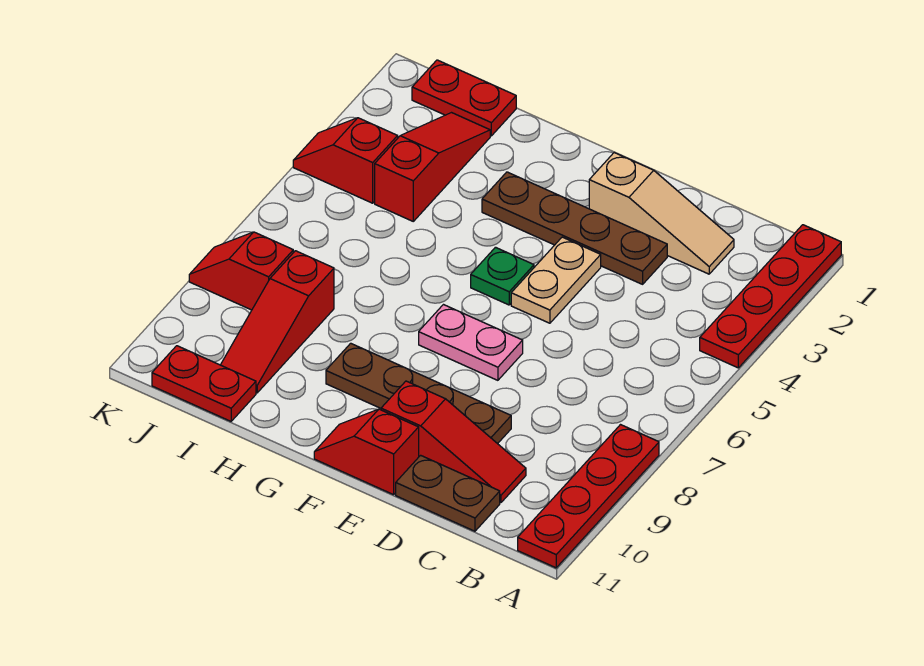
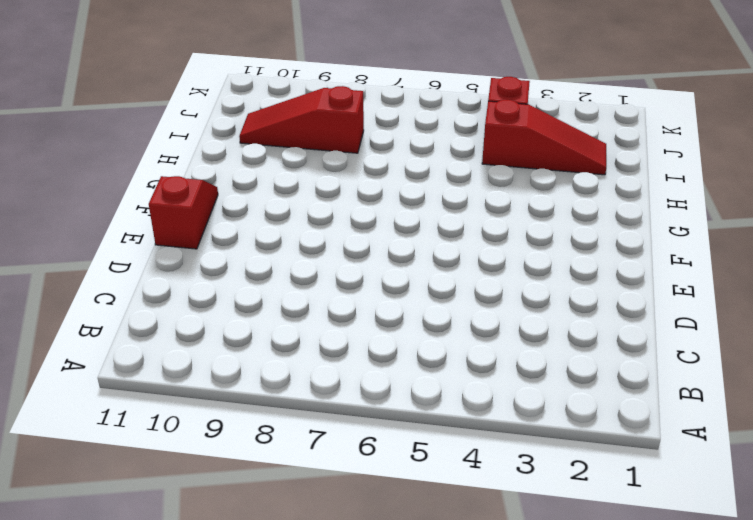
none -> red plate A1:A4 level 1
none -> red plate A8:A11 level 1
none -> tan slope C2:E2 level 1 top E

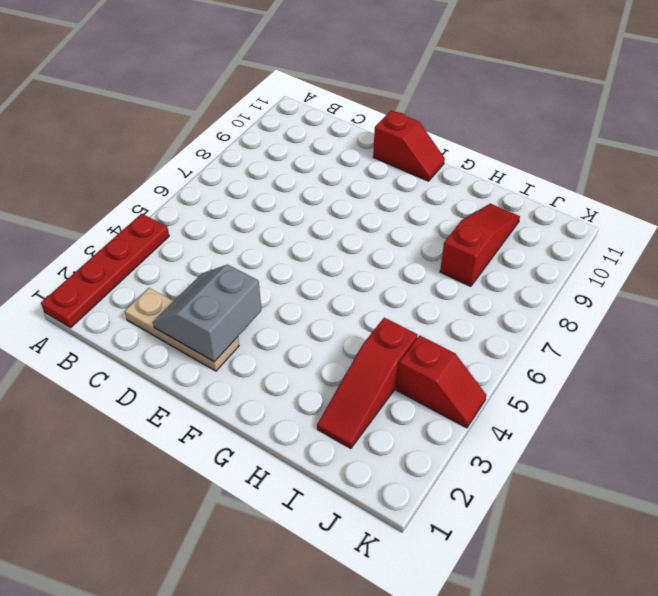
tan plate C2:E2 level 1 -> tan slope C2:E2 level 1 top E
grey slope D2:E3 level 2 top E -> none
none -> red plate A8:A11 level 1
none -> red slope C10:E10 level 1 top E
none -> brown plate C11:D11 level 1

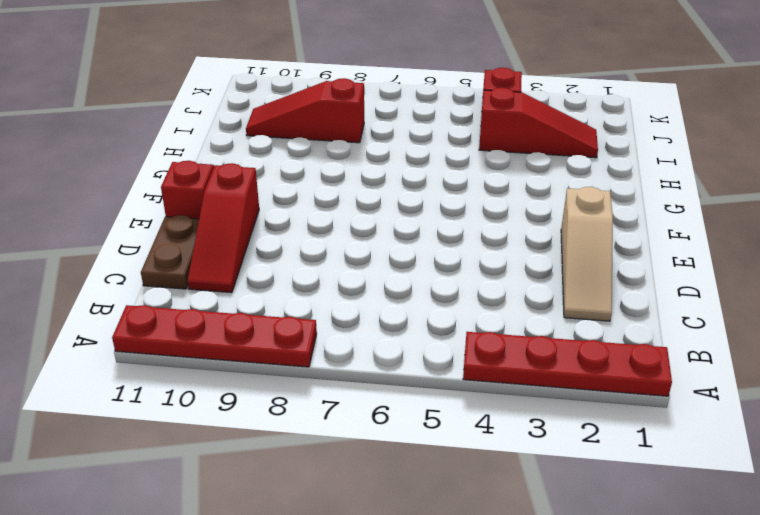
none -> brown plate D3:G3 level 1
none -> brown plate D9:G9 level 1
none -> tan plate E4:E5 level 1

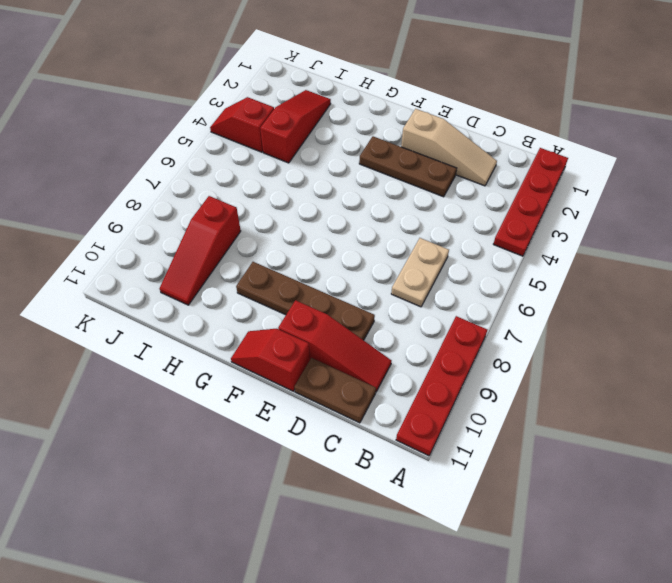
tan plate C6:C7 level 1 -> tan plate E4:E5 level 1
brown plate D3:F3 level 1 -> brown plate D3:G3 level 1
none -> pink plate E7:F7 level 1
none -> green plate F5 level 1
none -> red plate I1:J1 level 1

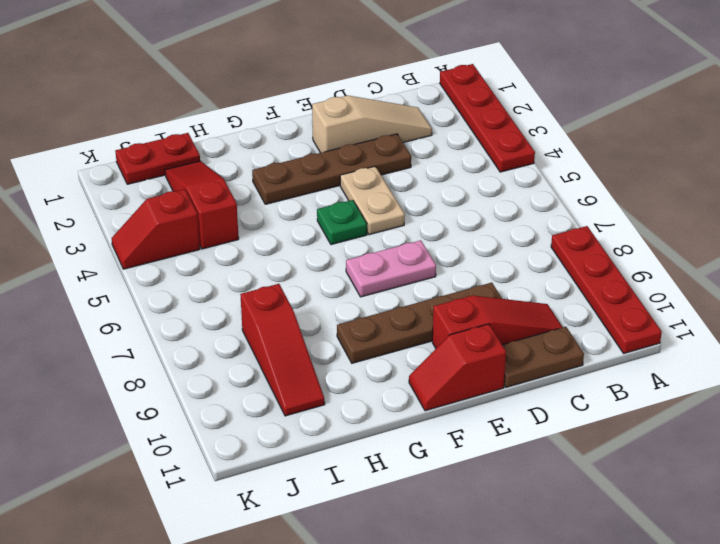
none -> red plate I11:J11 level 1
none -> red slope J8:K8 level 1 top J

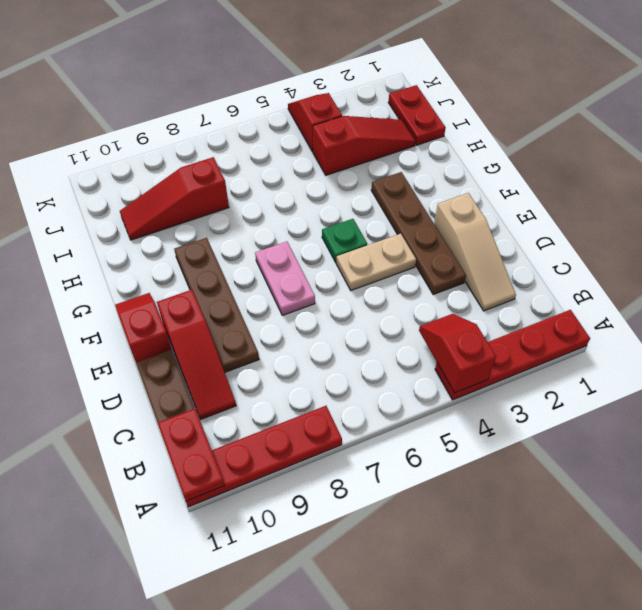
red slope A4:B4 level 2 top A -> red slope J8:K8 level 1 top J
red plate A11:B11 level 2 -> red plate I11:J11 level 1

